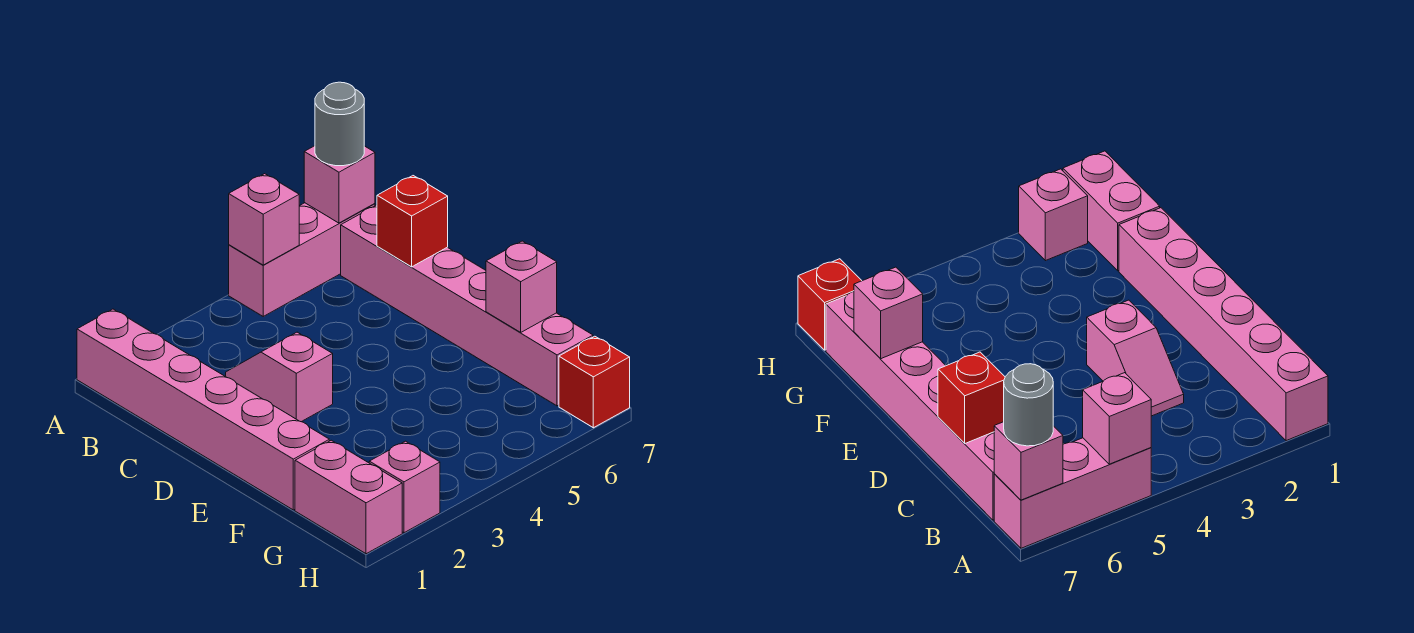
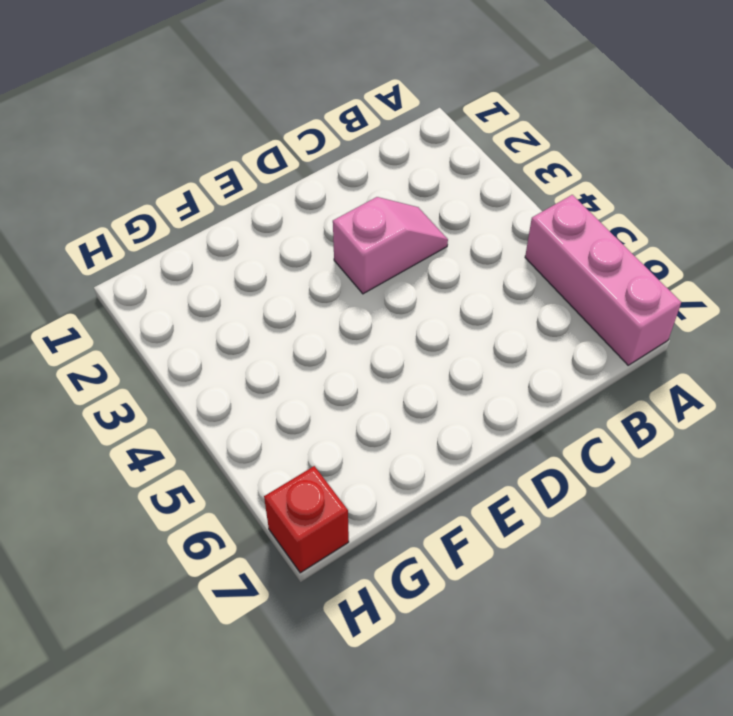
none -> pink brick A1:F1 level 1
none -> pink brick B7:G7 level 1
none -> pink brick G1:H1 level 1

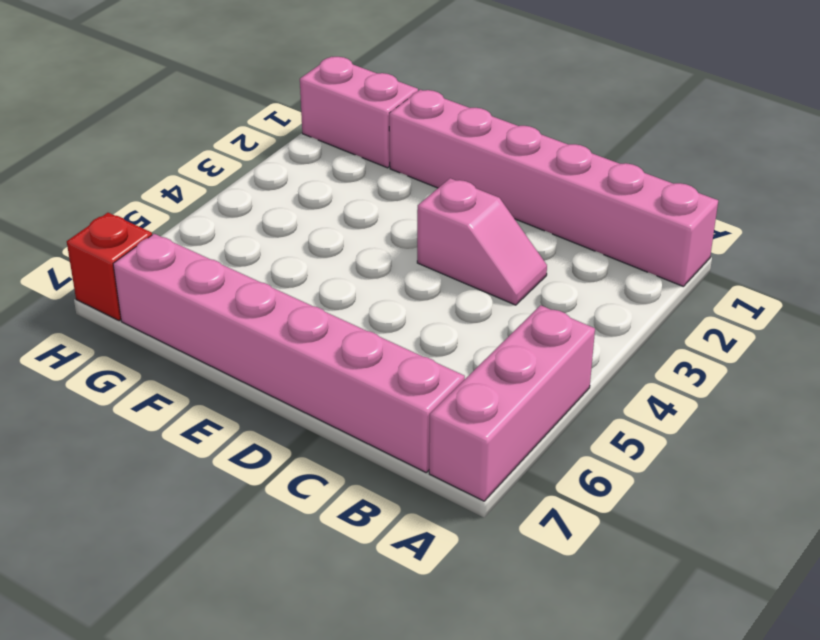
none -> pink brick H2 level 1
none -> pink brick A5 level 2
none -> pink brick A7 level 2

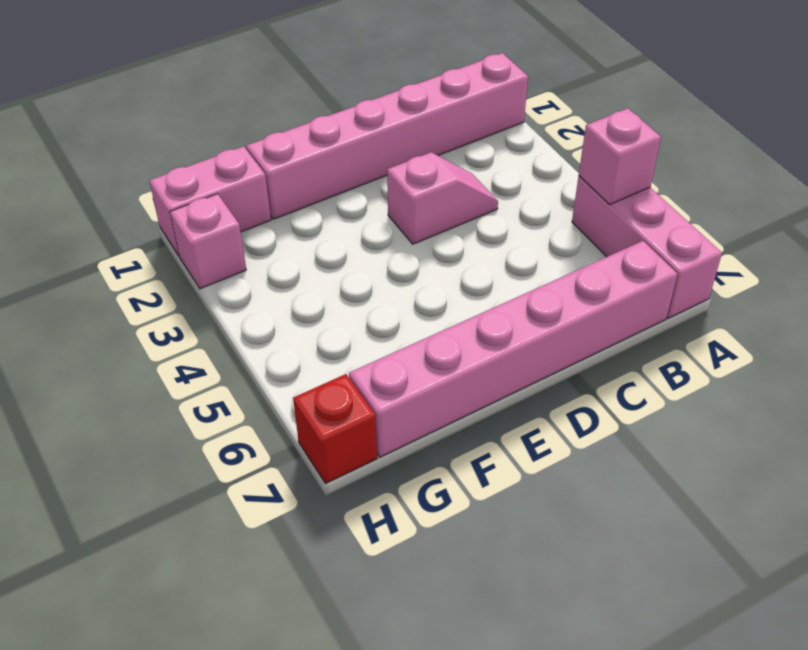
none -> pink brick A7 level 2
none -> red brick C7 level 2
none -> pink brick F7 level 2

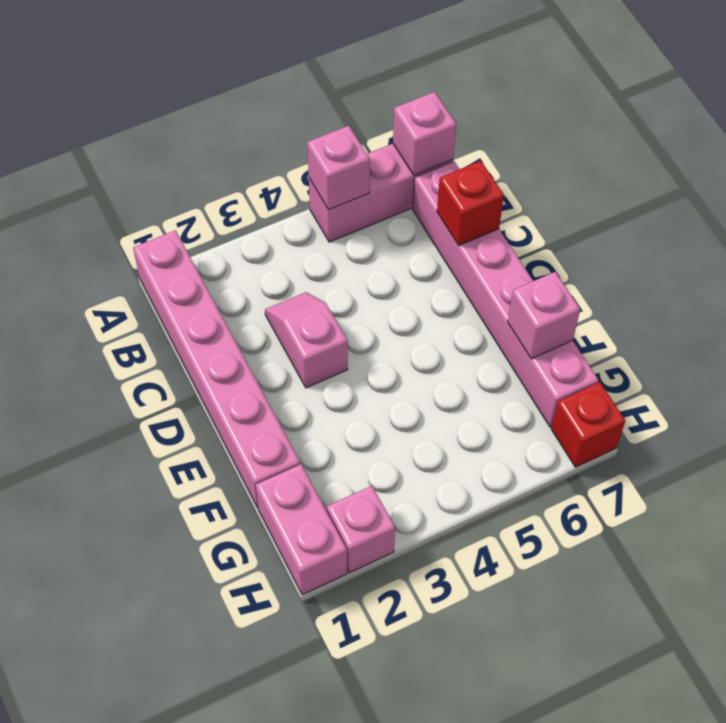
none -> grey round brick A7 level 3

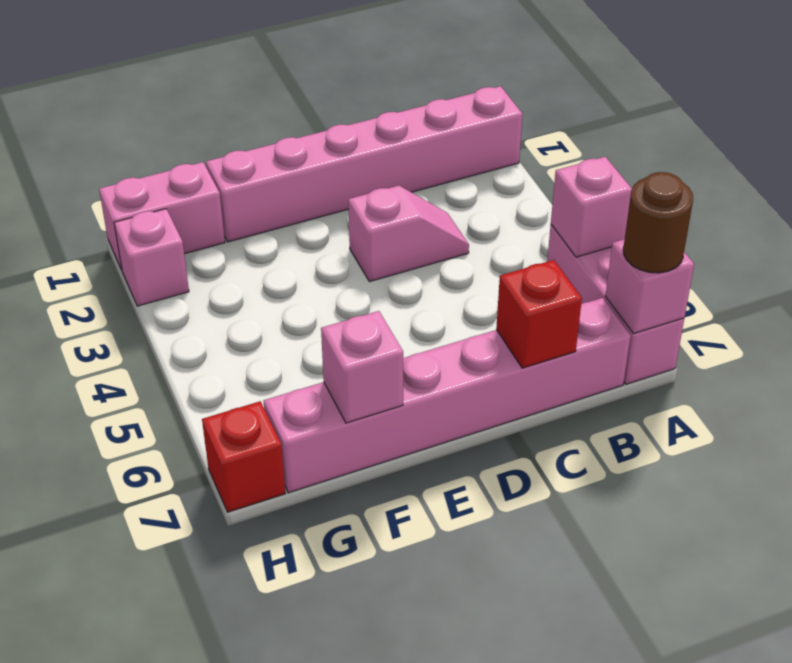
brown round brick A7 level 3 -> grey round brick A7 level 3

